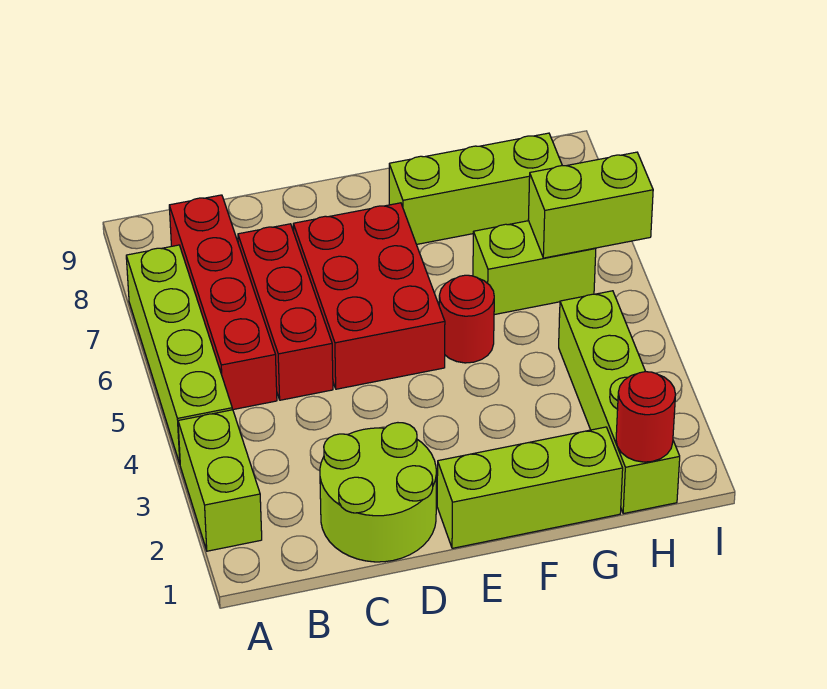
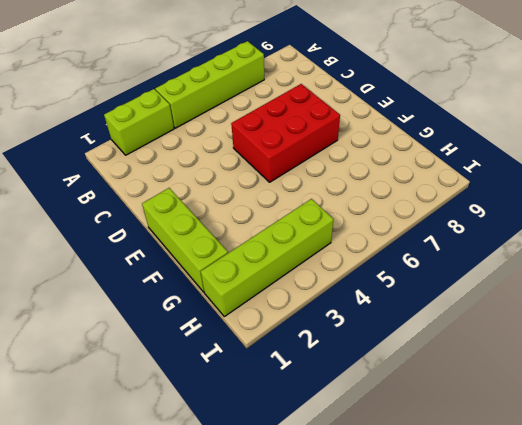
none -> red brick B5:B8 level 1
none -> lime round brick C1:D2 level 1
none -> red brick C5:C7 level 1

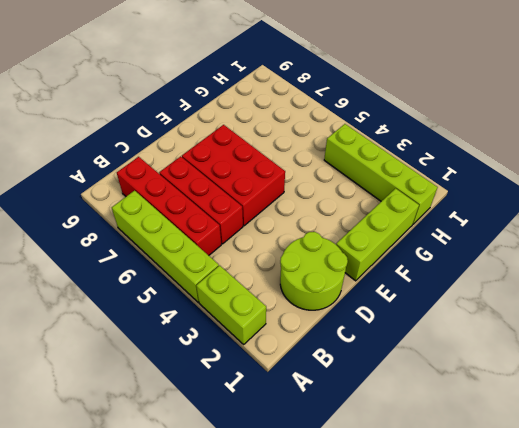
none -> red round brick F5 level 1
none -> lime brick F8:H8 level 1
none -> lime brick G6:H6 level 1

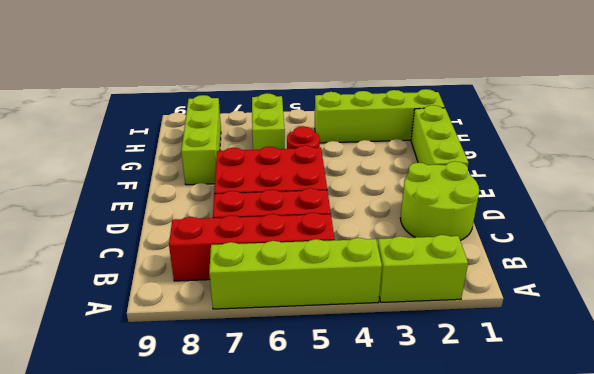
none -> red round brick H1 level 2
none -> lime brick H6:I6 level 2

